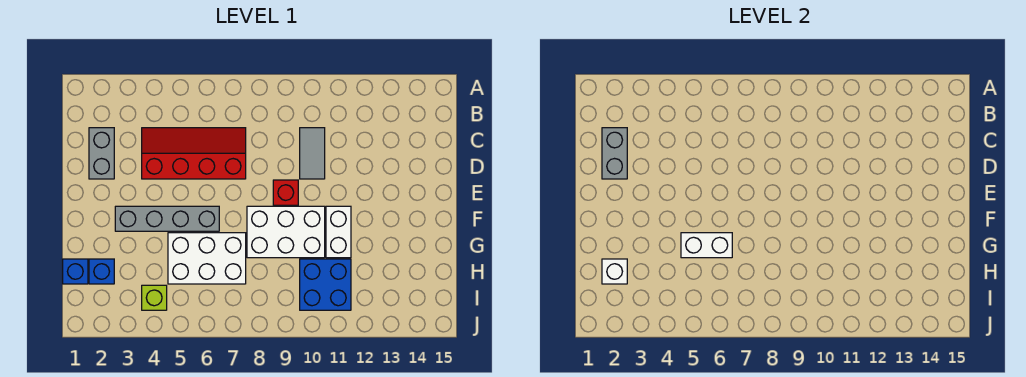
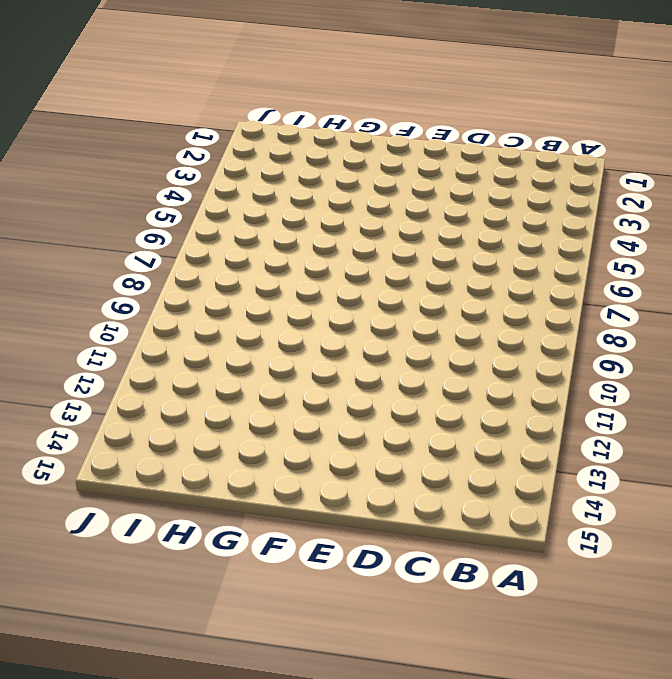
none -> grey brick C2:D2 level 1
none -> red slope C4:D7 level 1 top D
none -> grey tile C10:D10 level 1

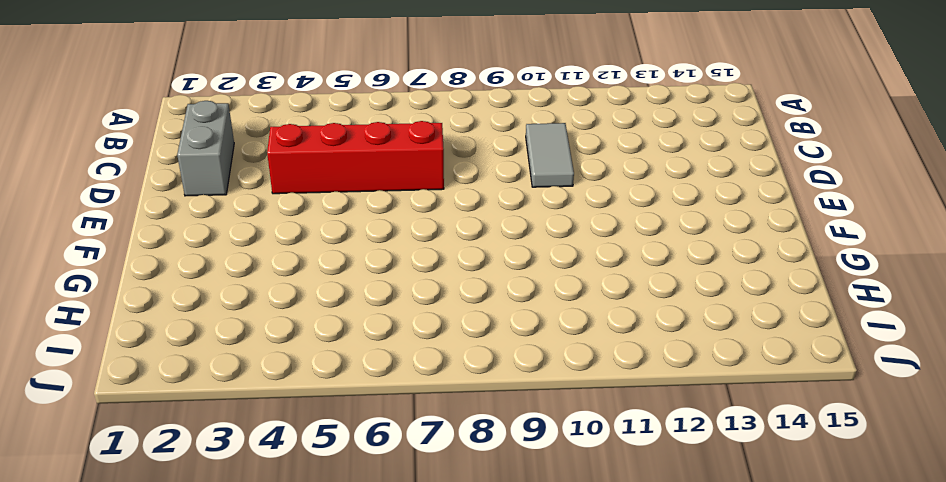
none -> red brick E9 level 1
none -> grey brick F3:F6 level 1
none -> white brick F8:G10 level 1

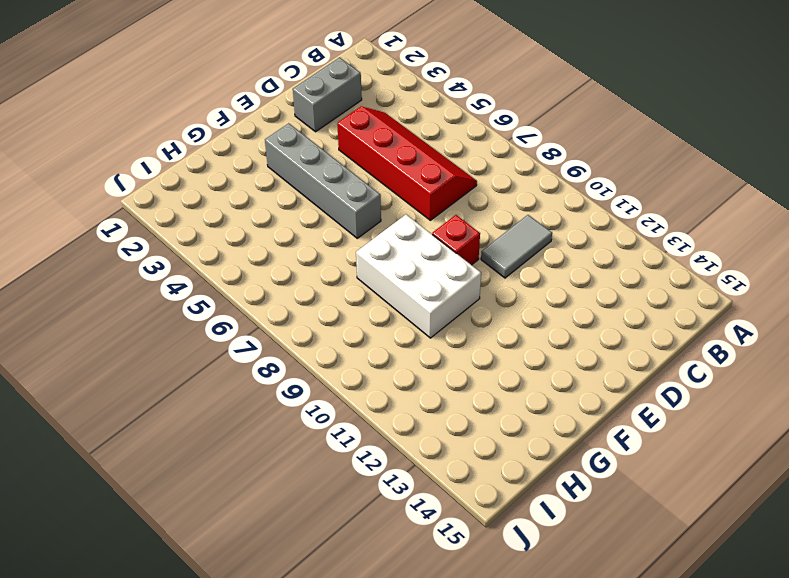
none -> white brick F11:G11 level 1
none -> white brick G5:H7 level 1
none -> blue brick H1 level 1

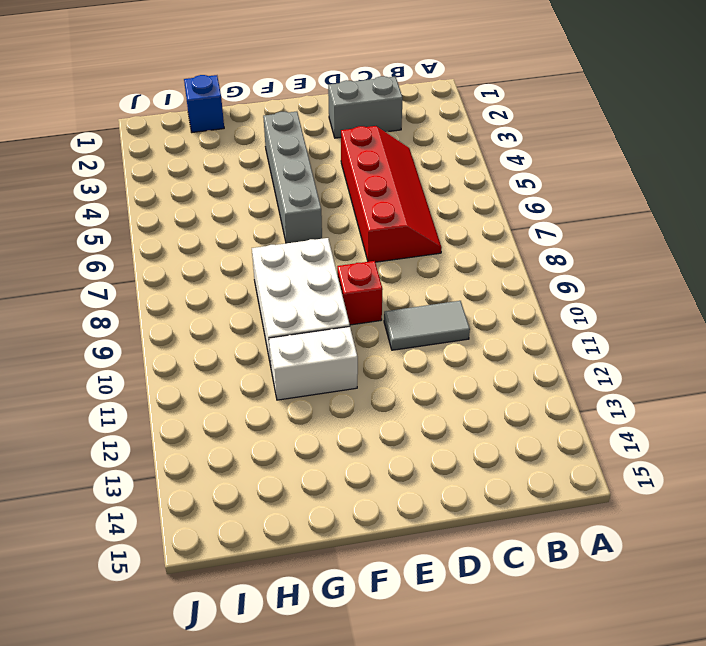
none -> white brick G5:H7 level 1
none -> blue brick H2 level 1
none -> blue brick H10:I11 level 1

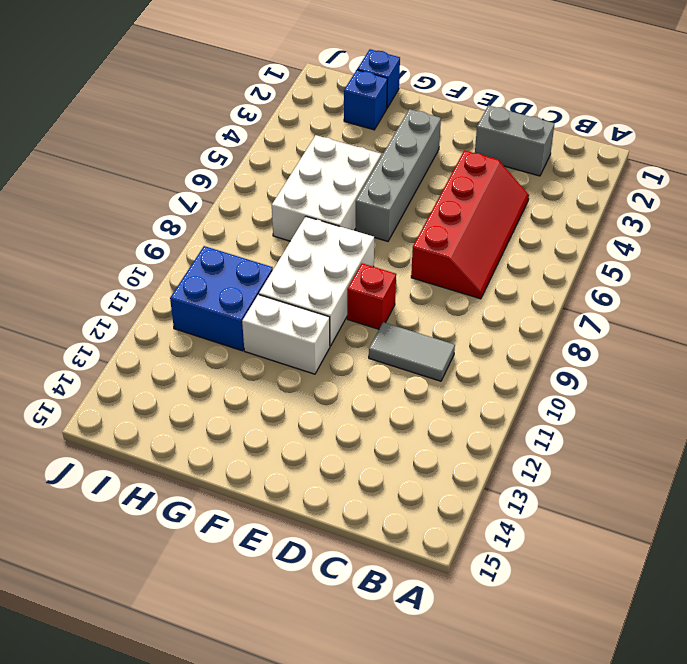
none -> lime brick I4 level 1
none -> grey brick C2:D2 level 2
none -> white brick G5:G6 level 2

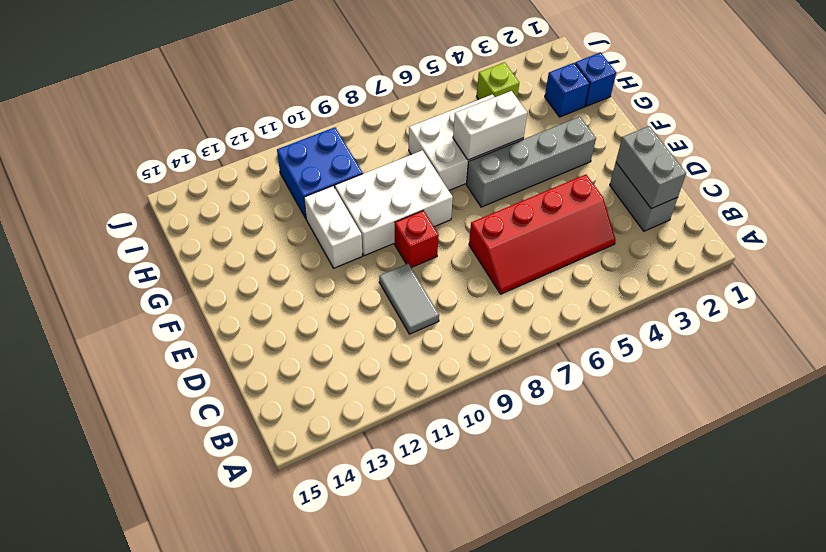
none -> white brick H2 level 2

